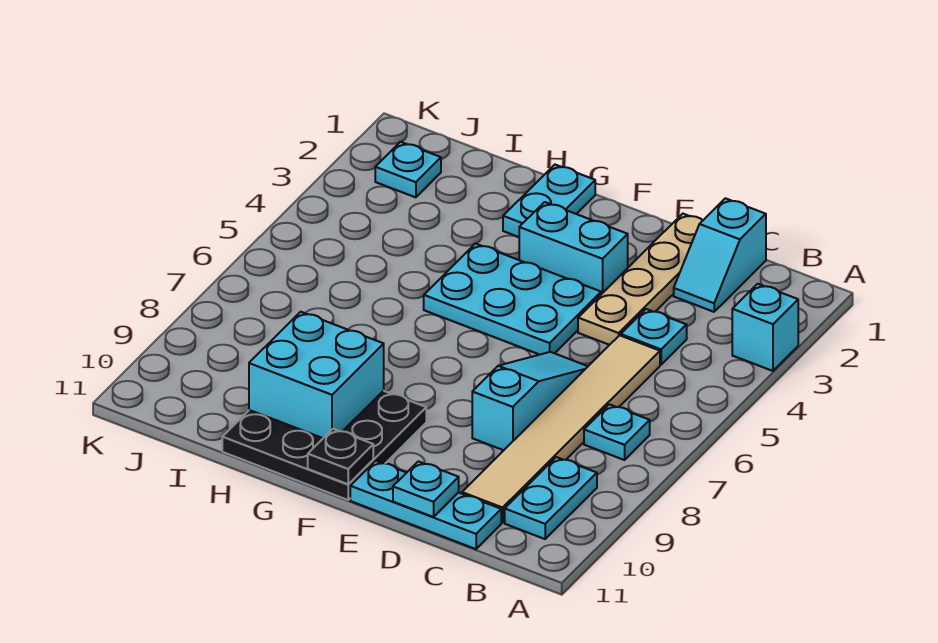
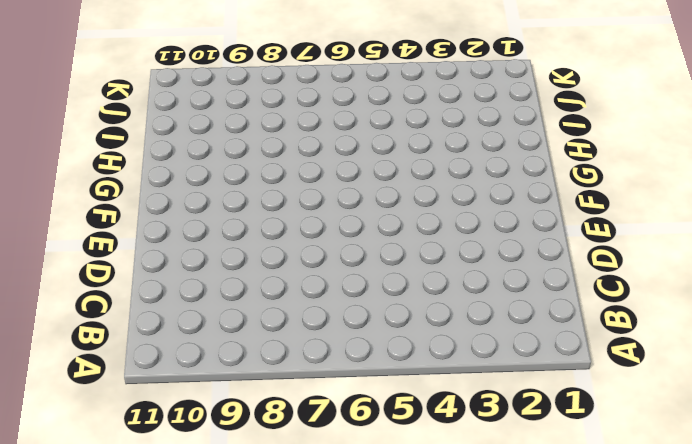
none -> cyan brick A3 level 1
none -> cyan plate B7 level 1
none -> cyan plate B9:B10 level 1

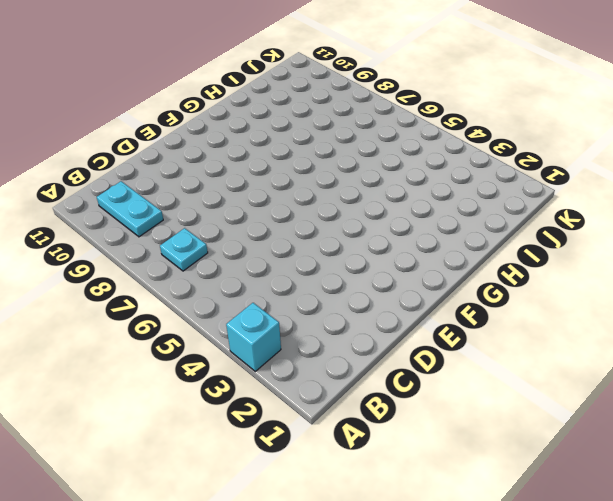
none -> cyan slope C1:C2 level 1 top 1
none -> cyan plate C4 level 1
none -> tan tile C5:C10 level 1

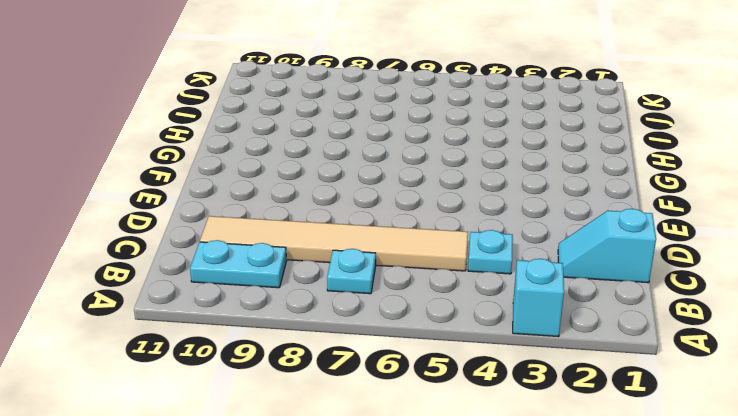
none -> cyan plate C11:E11 level 1
none -> tan plate D1:D4 level 1
none -> cyan slope D6:D8 level 1 top 8

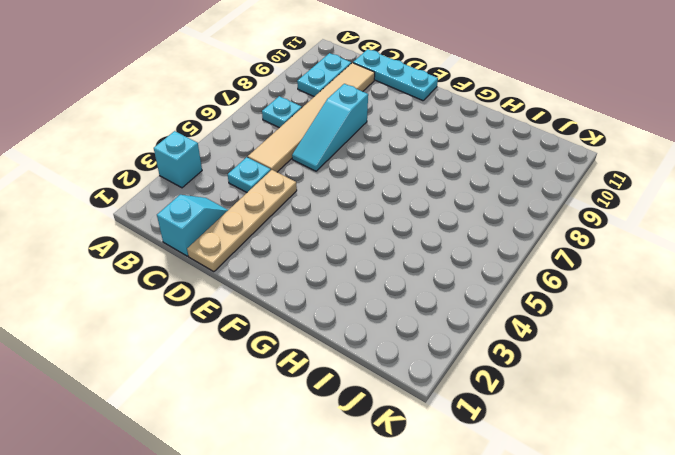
none -> cyan brick E3:F3 level 1
none -> cyan plate E4:G5 level 1
none -> black plate F9:H11 level 1

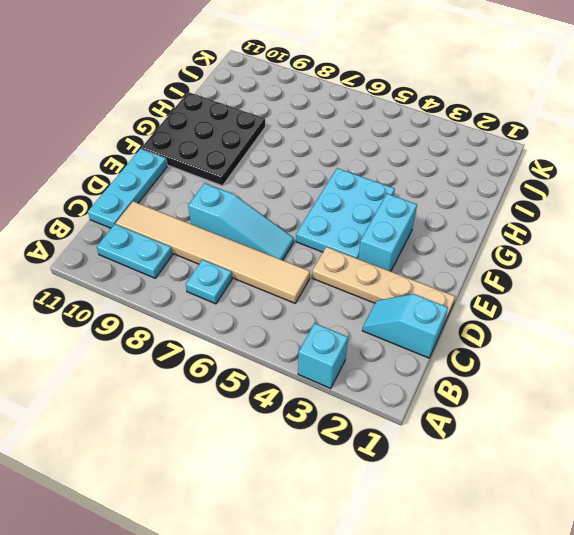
none -> cyan plate C4 level 1
none -> cyan plate G1:G2 level 1
none -> cyan plate J2 level 1

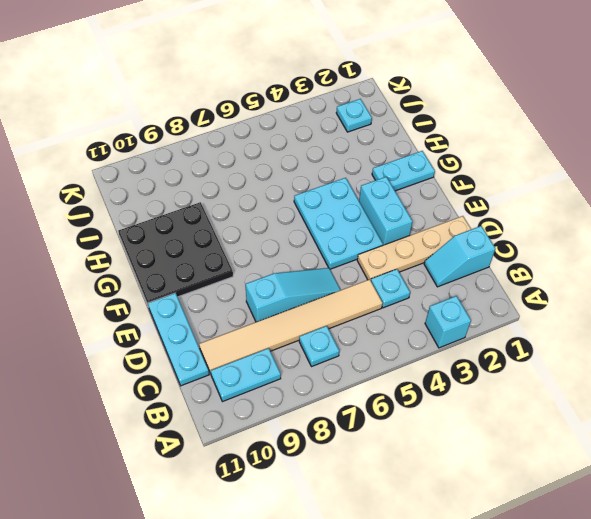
none -> cyan plate D11 level 2
none -> black plate F11 level 2
none -> cyan brick G9:H10 level 2

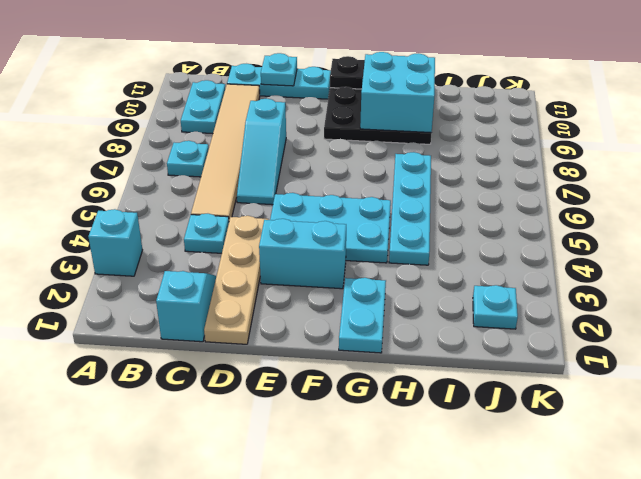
cyan plate H4:H7 level 1 -> none

